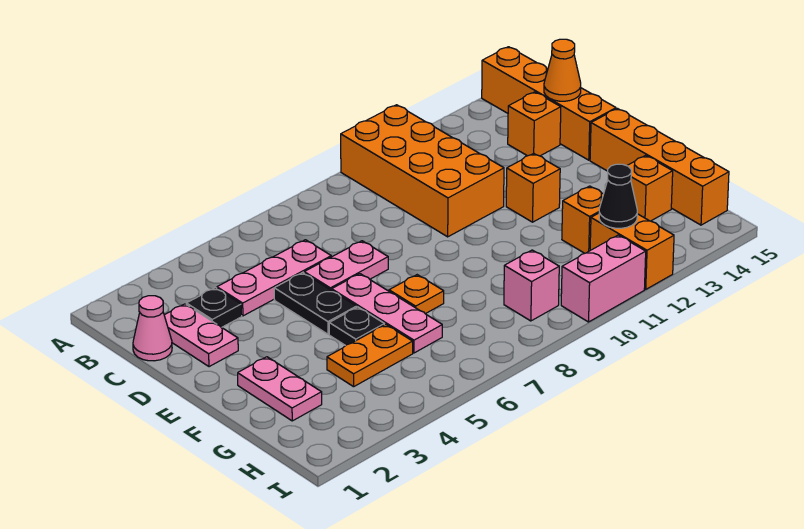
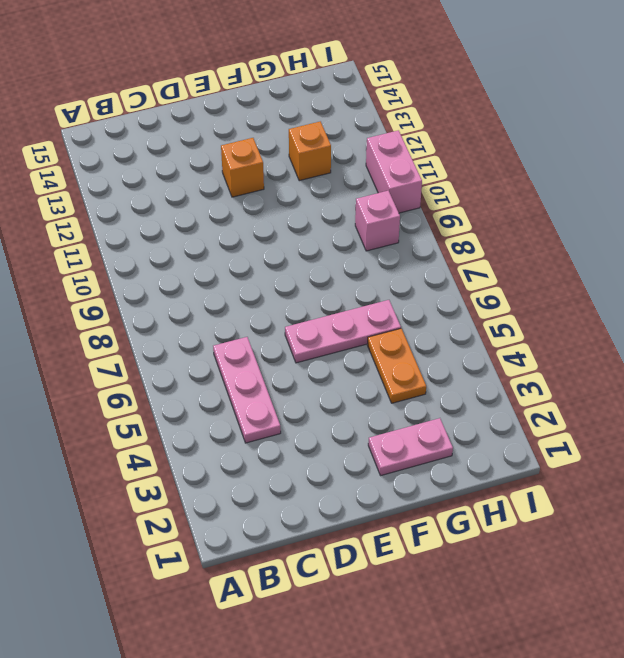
none -> orange brick A10:D11 level 1
none -> orange brick A15:D15 level 1
none -> pink cone C1 level 1

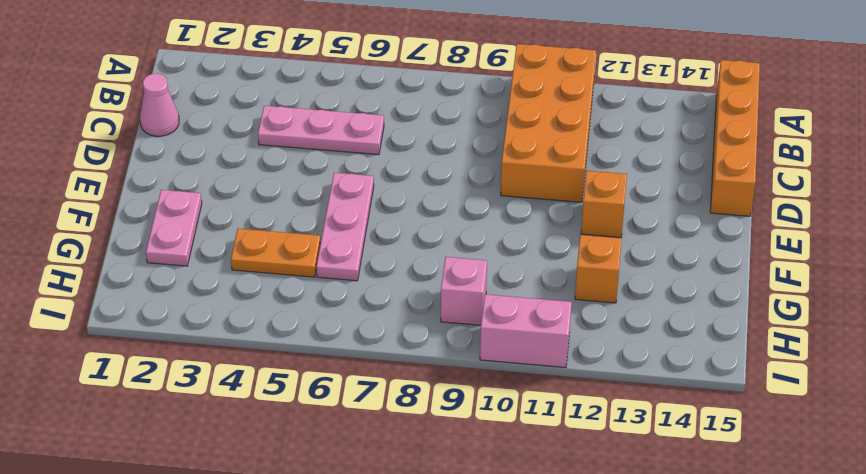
none -> pink plate C2:D2 level 1
none -> black plate C3 level 1
none -> orange brick C14 level 1

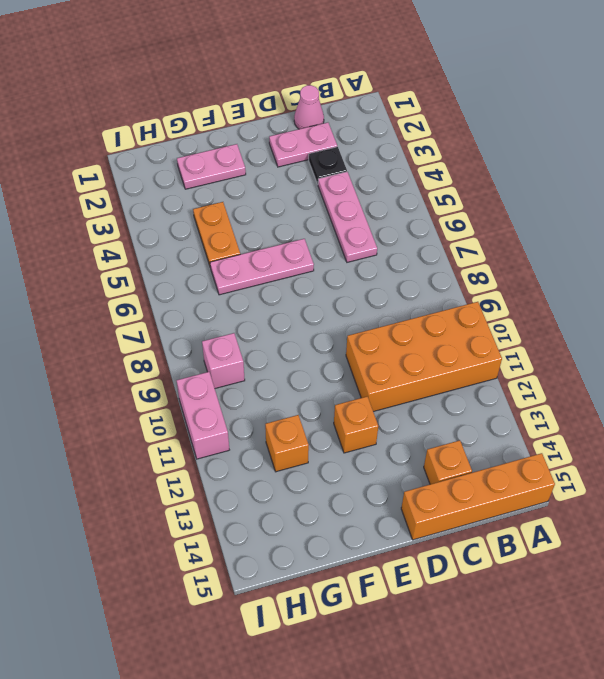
none -> black plate D5:E5 level 1
none -> pink plate D6:D7 level 1
none -> orange brick E15:H15 level 1

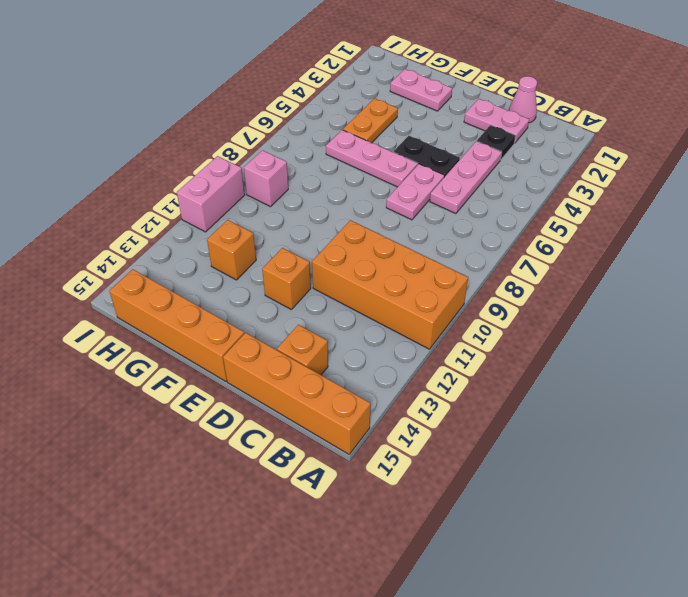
none -> black plate F5 level 1
none -> orange plate F7 level 1
none -> orange brick G14 level 1

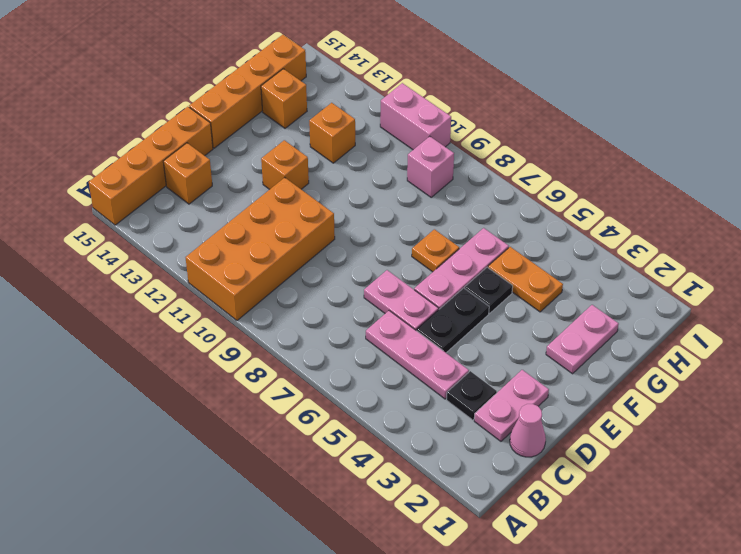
none -> orange brick H12:I12 level 1
none -> orange cone C15 level 2
none -> black cone H12 level 2

